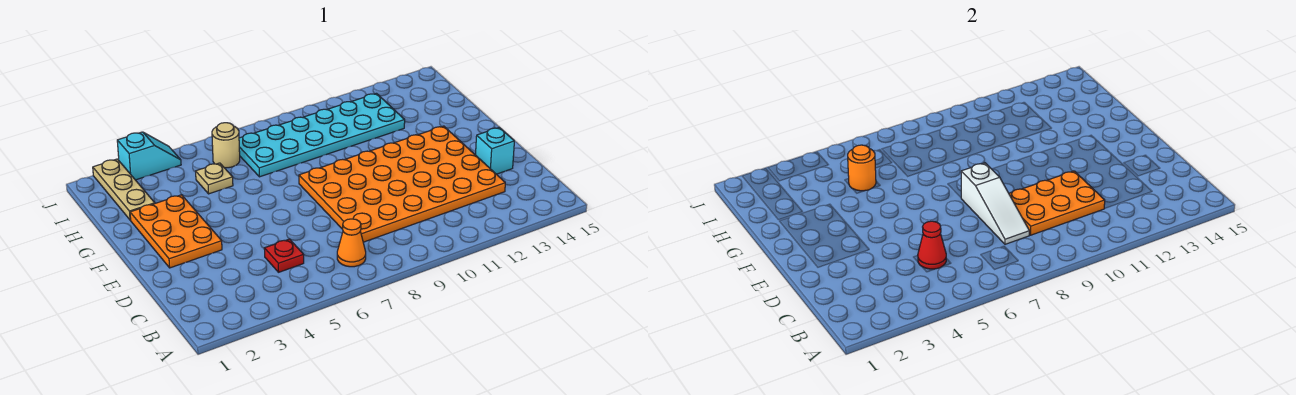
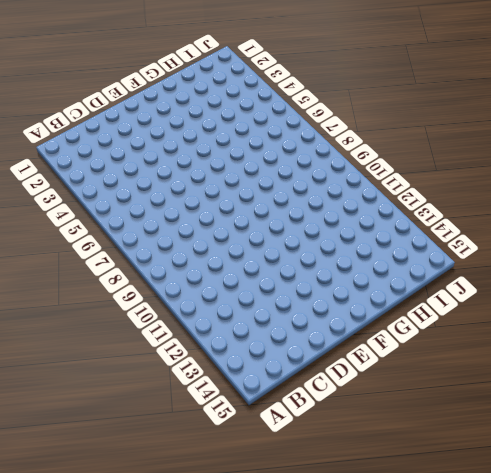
none -> orange cone B7 level 1
none -> red plate C5 level 1
none -> orange plate C8:F13 level 1

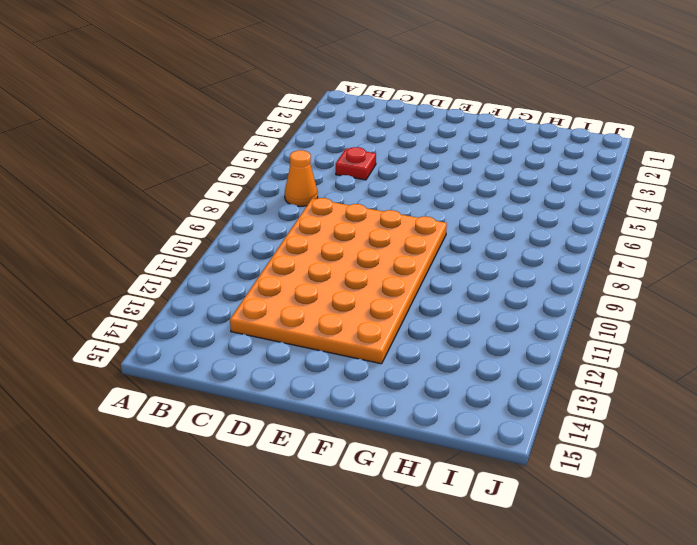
none -> cyan brick D14 level 1
none -> orange plate E2:G3 level 1
none -> tan plate H2:J2 level 1

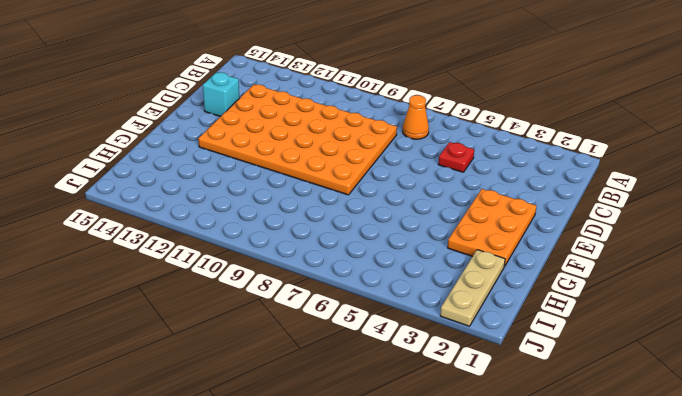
none -> tan plate H5 level 1
none -> cyan plate H7:I12 level 1
none -> tan round brick I6 level 1

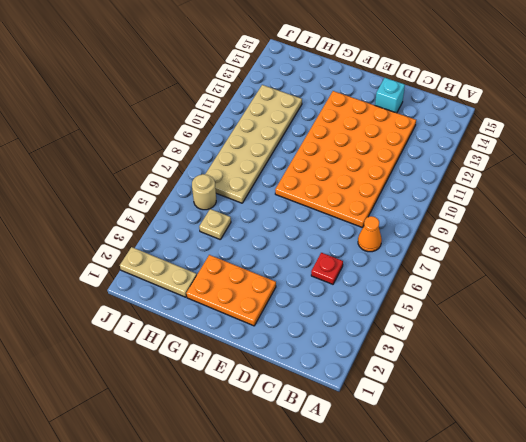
tan plate H7:I12 level 1 -> cyan plate H7:I12 level 1
none -> cyan slope J3:J4 level 1 top 3
none -> red cone C5 level 2
none -> white slope C8:E8 level 2 top E

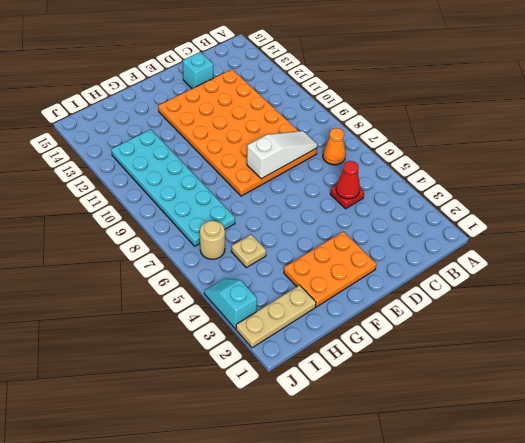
none -> orange plate C9:D11 level 2
none -> orange round brick H5 level 2

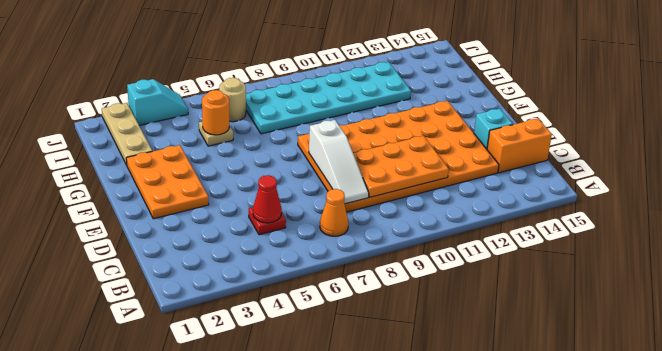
orange brick C14:C15 level 1 -> none

